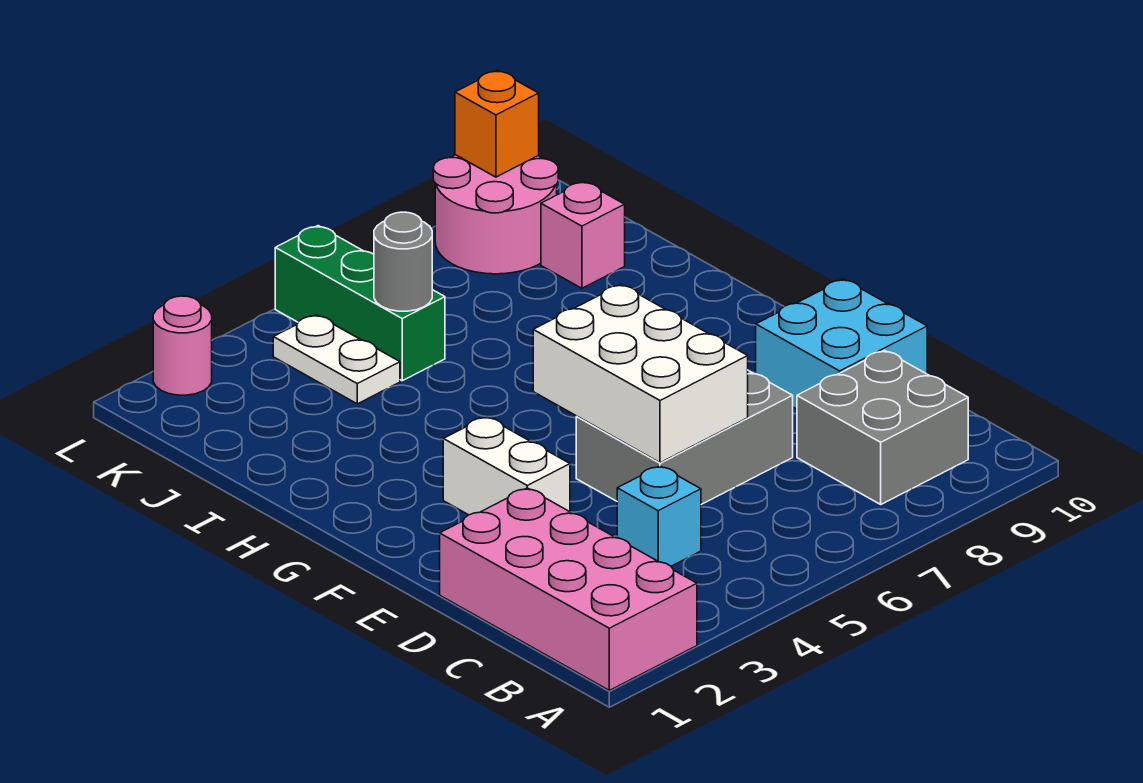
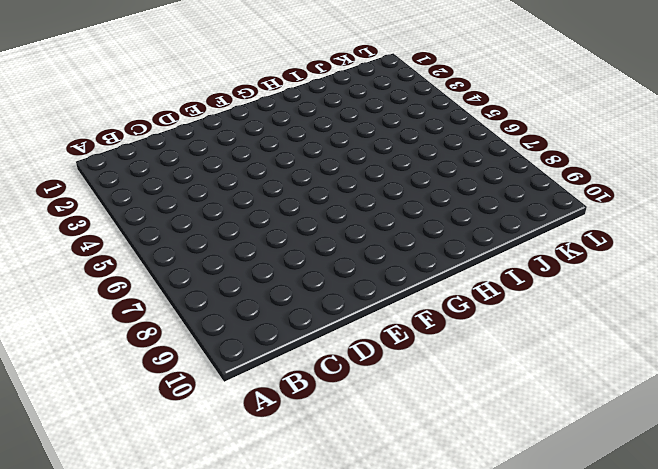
none -> pink brick A1:D2 level 1
none -> grey brick B8:C9 level 1
none -> cyan brick C4 level 1

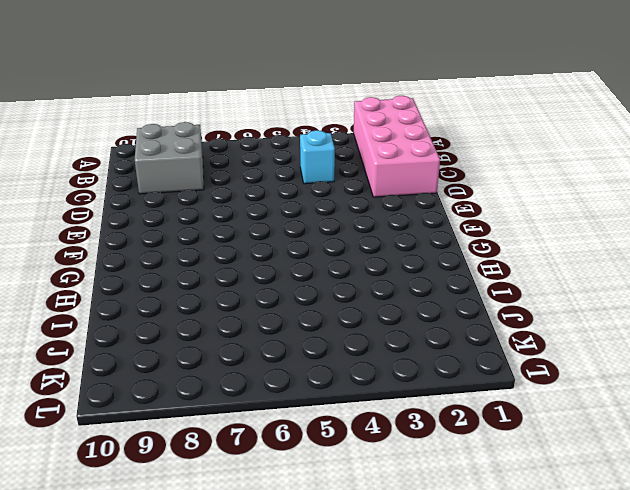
none -> grey brick D5:E7 level 1
none -> cyan brick D9:E10 level 1
none -> white brick E3:F3 level 1

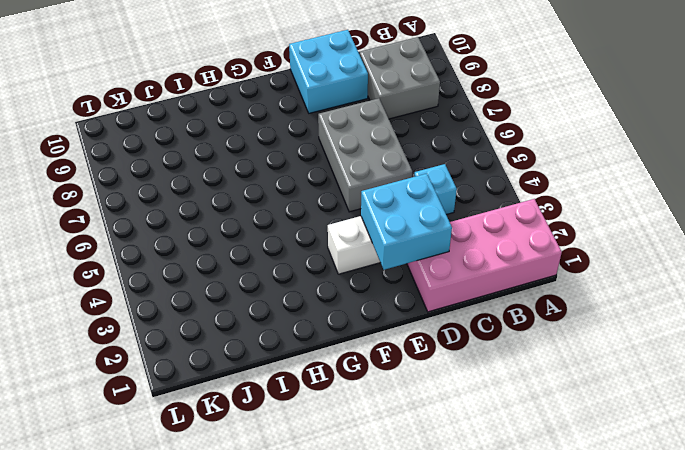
cyan brick D2:E3 level 2 -> none
none -> white plate J4:K4 level 1
none -> green brick J5:L5 level 1
none -> pink brick J9 level 1

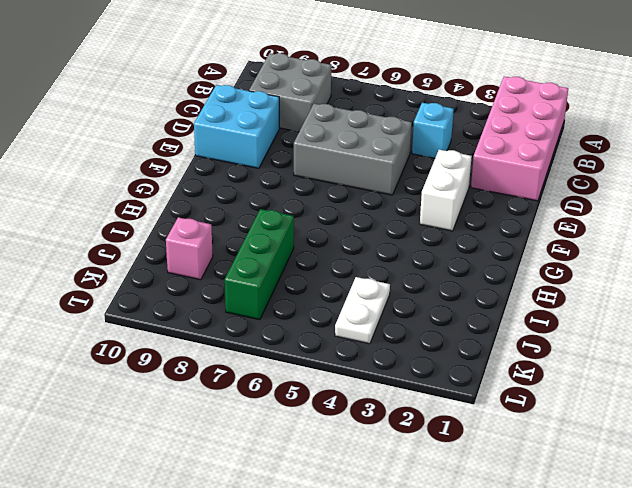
green brick I7:K7 level 1 -> green brick J5:L5 level 1
none -> pink round brick K8:L9 level 1
none -> pink round brick L2 level 1
none -> white brick D5:F6 level 2

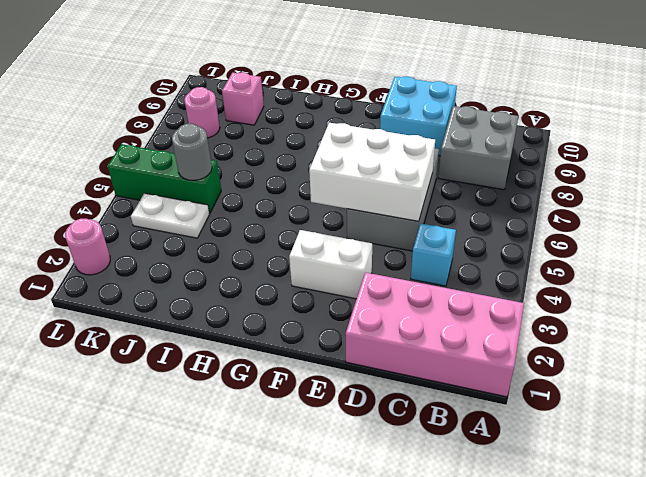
pink round brick K8 level 1 -> pink round brick K8:L9 level 1
none -> orange brick L9 level 2

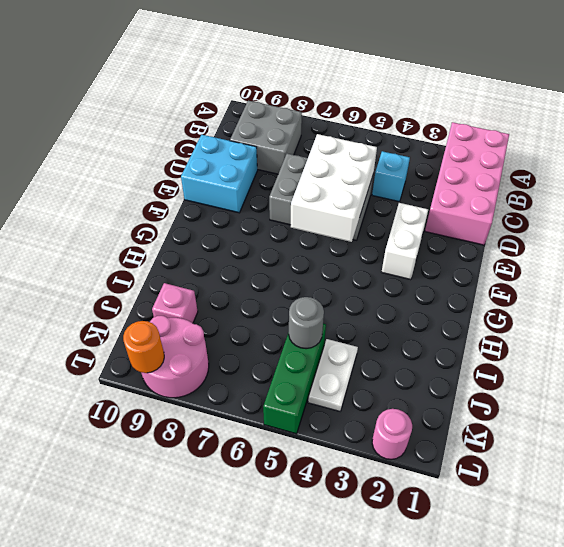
orange round brick L9 level 2 -> orange brick L9 level 2

